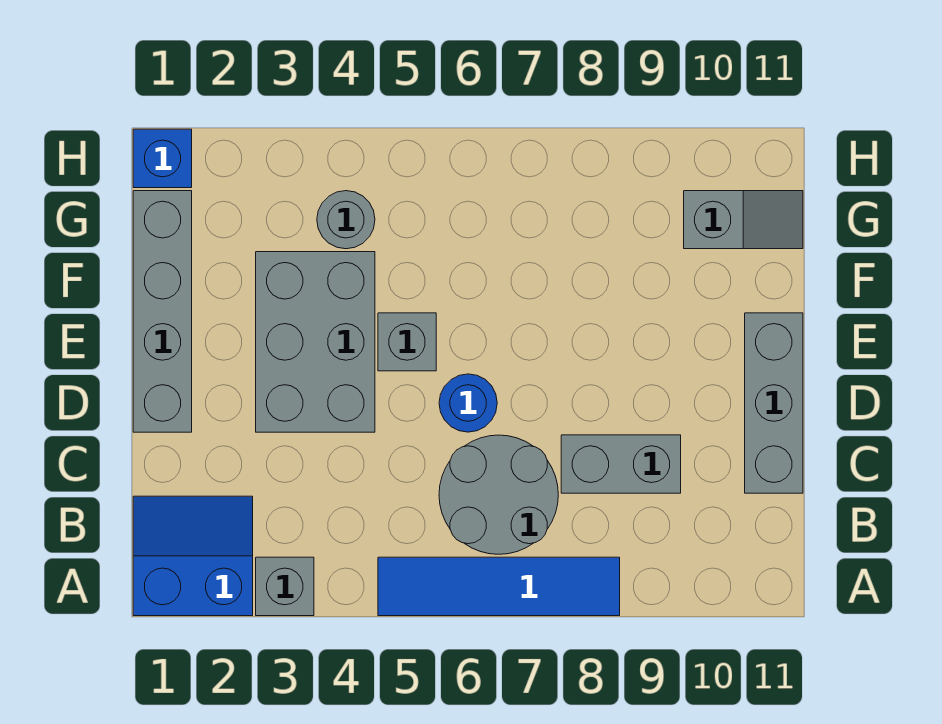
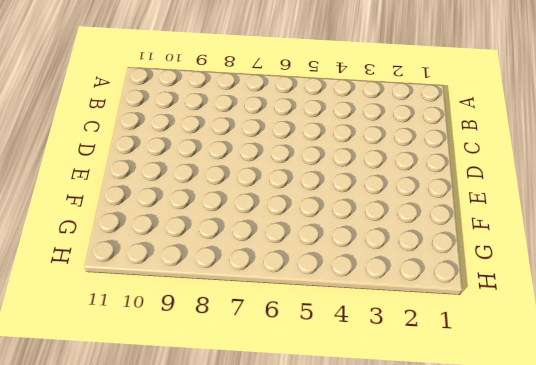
none -> blue slope A1:B2 level 1 top A
none -> grey brick A3 level 1
none -> blue tile A5:A8 level 1

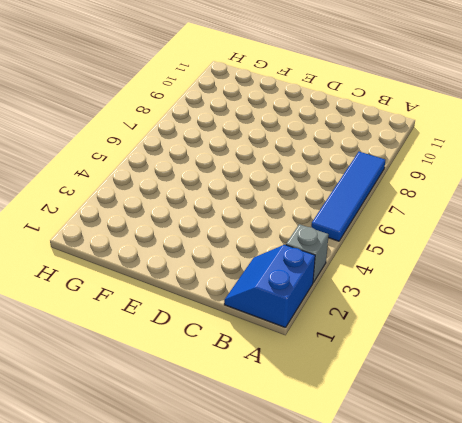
none -> grey round brick B6:C7 level 1
none -> grey brick C8:C9 level 1
none -> grey brick C11:E11 level 1

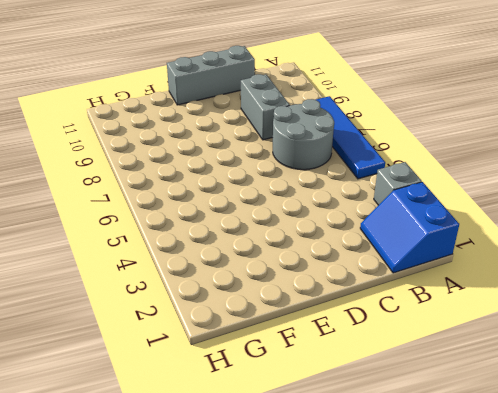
none -> grey brick D1:G1 level 1
none -> grey brick D3:F4 level 1
none -> blue round brick D6 level 1

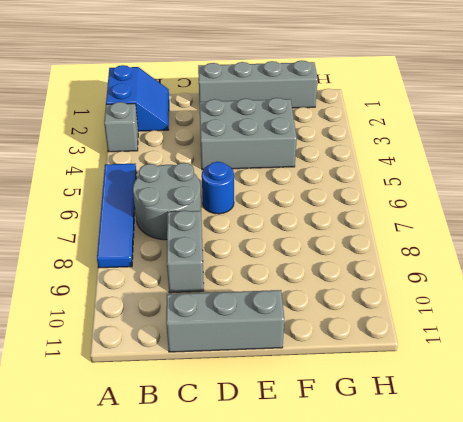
none -> grey brick E5 level 1
none -> grey round brick G4 level 1
none -> grey slope G10:G11 level 1 top 10

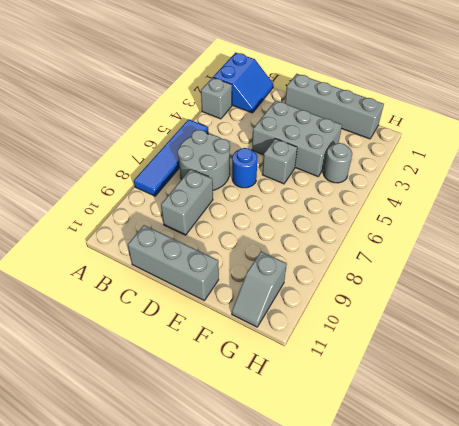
none -> blue brick H1 level 1

